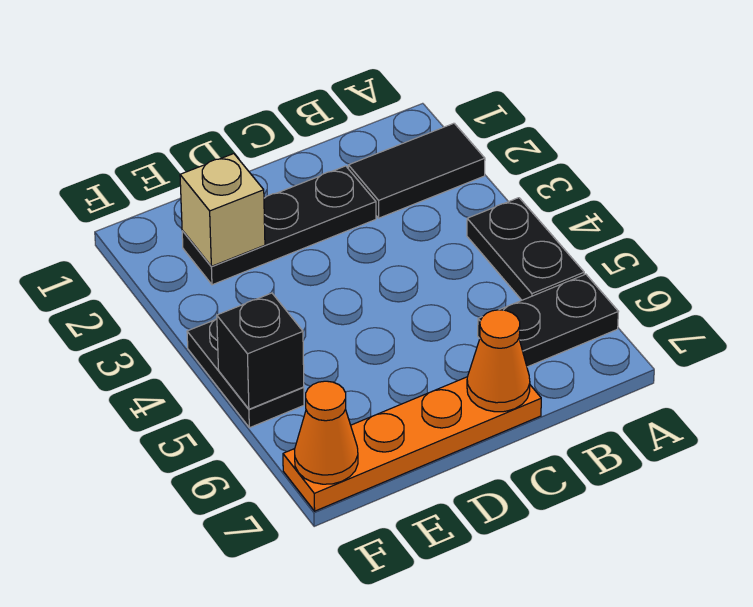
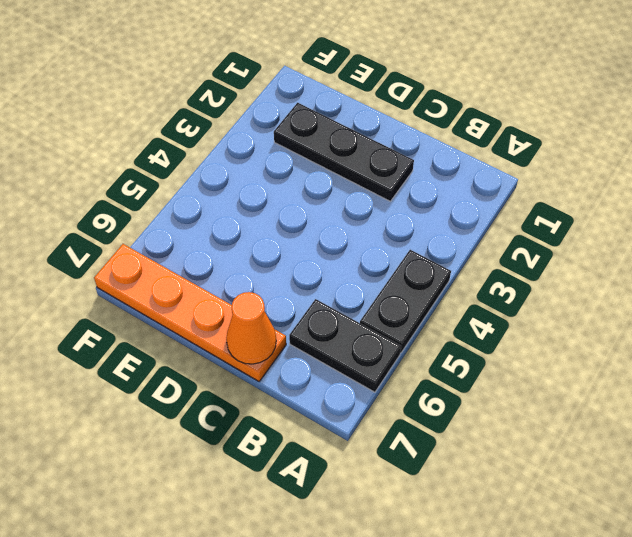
none -> black tile A2:B2 level 1
none -> black plate F4:F5 level 1

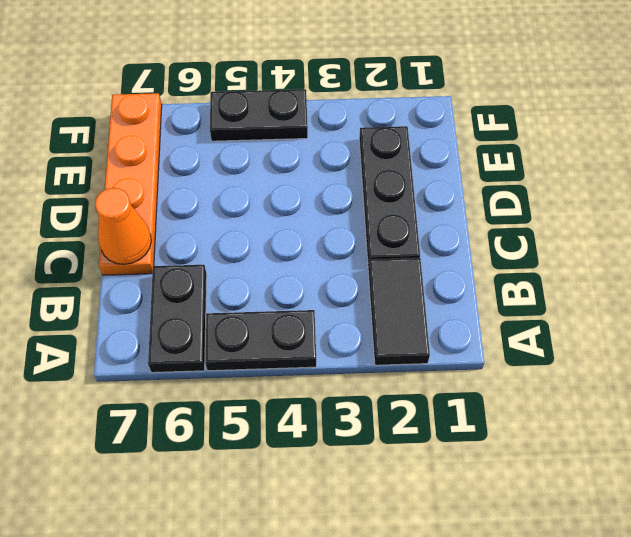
none -> tan brick E2 level 2
none -> black brick F5 level 2

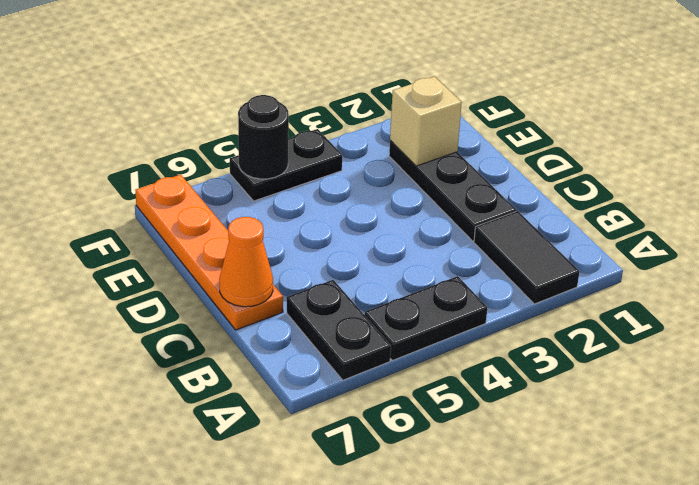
black round brick F5 level 2 -> black brick F5 level 2
none -> orange cone F7 level 2

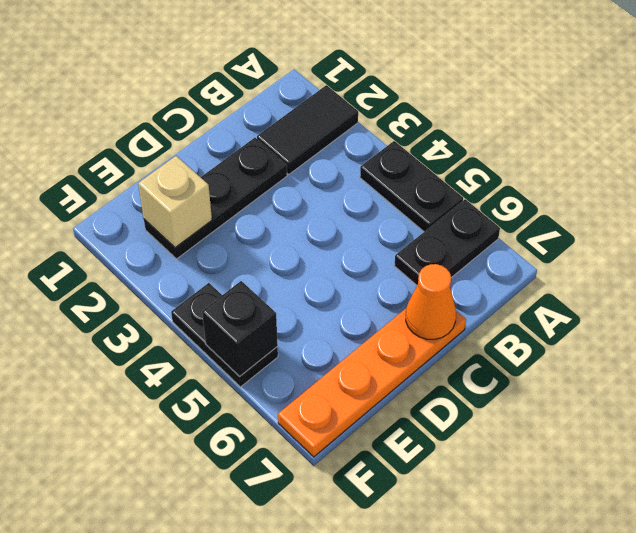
none -> orange cone F7 level 2

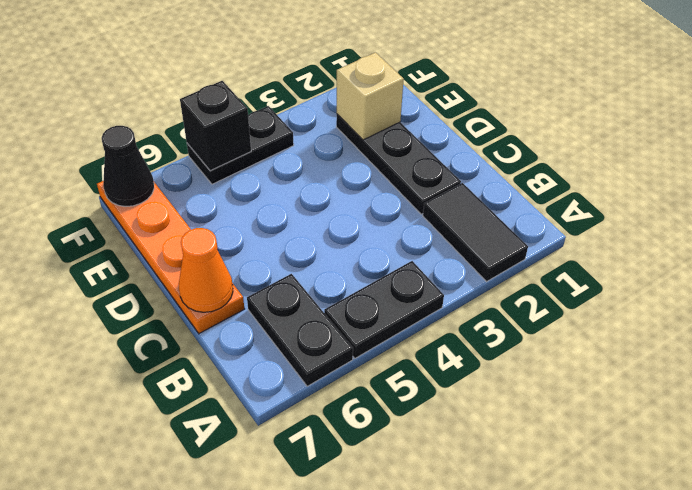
black cone F7 level 2 -> orange cone F7 level 2

